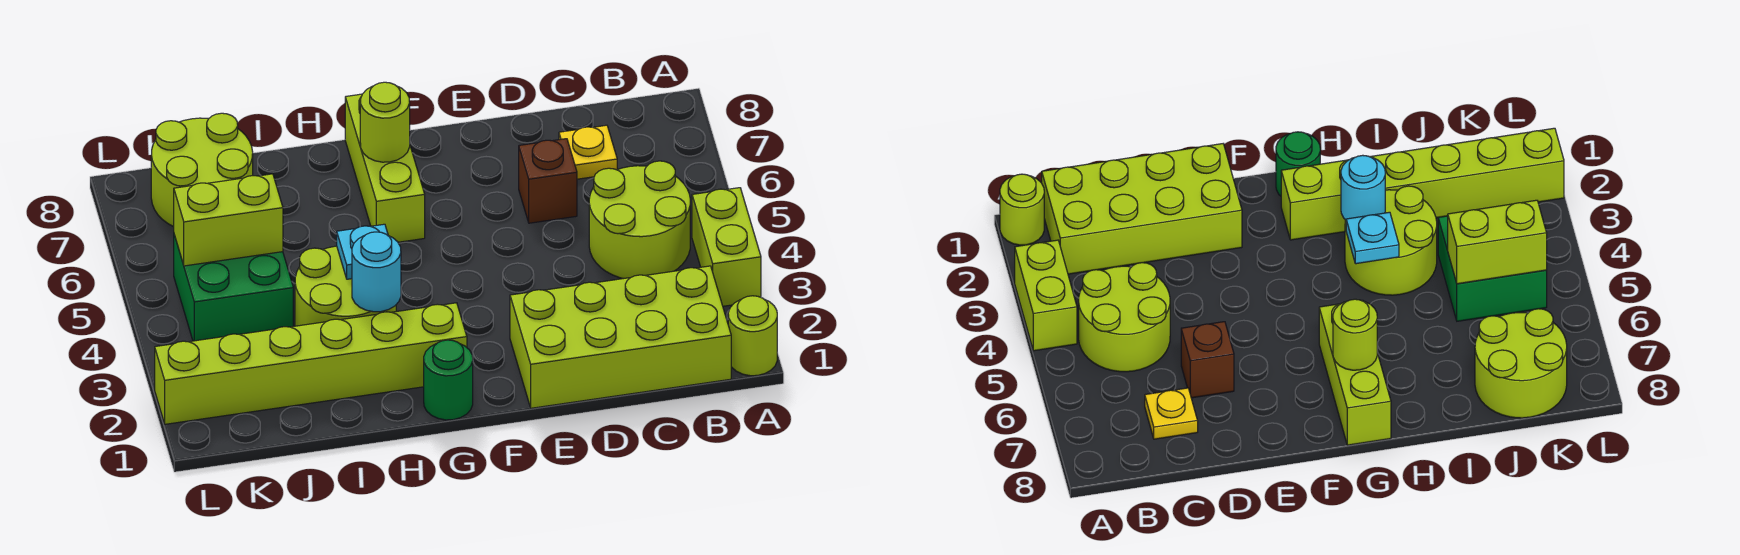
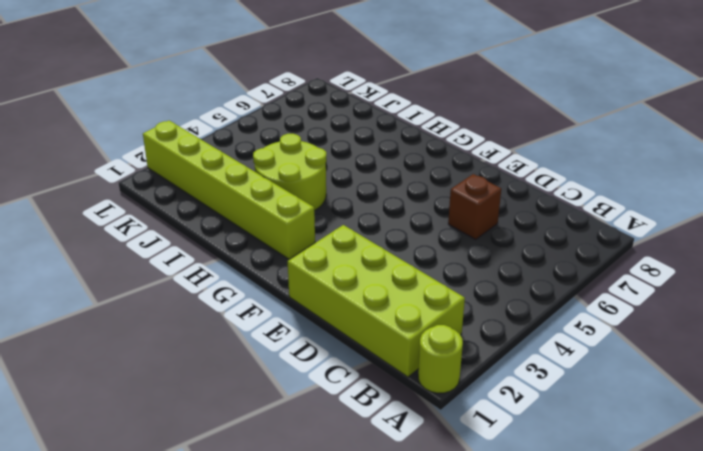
none -> lime brick A3:A4 level 1
none -> lime round brick B4:C5 level 1
none -> yellow plate C7 level 1

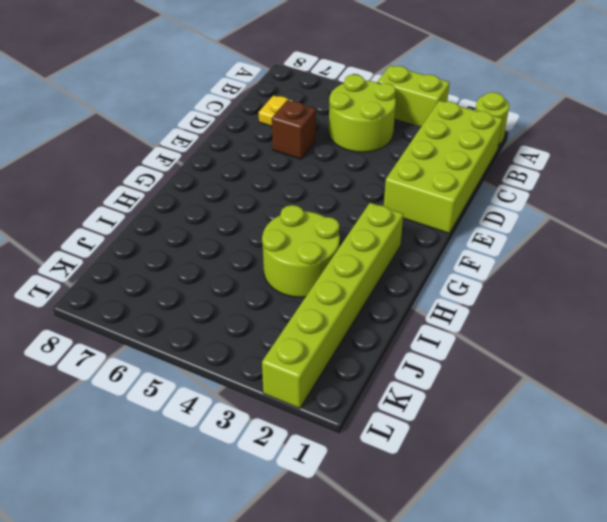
none -> green round brick G1 level 1
none -> lime brick G6:G8 level 1
none -> green brick J4:K5 level 1

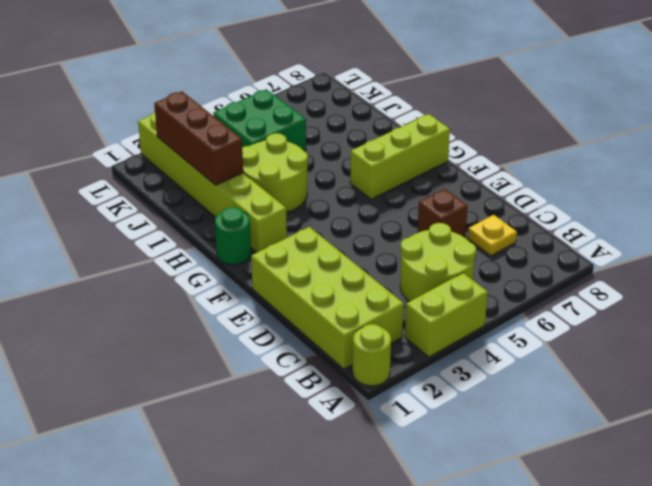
brown brick I2:K2 level 2 -> none
none -> lime round brick J7:K8 level 1
none -> lime round brick G7 level 2
none -> cyan round brick H3 level 2

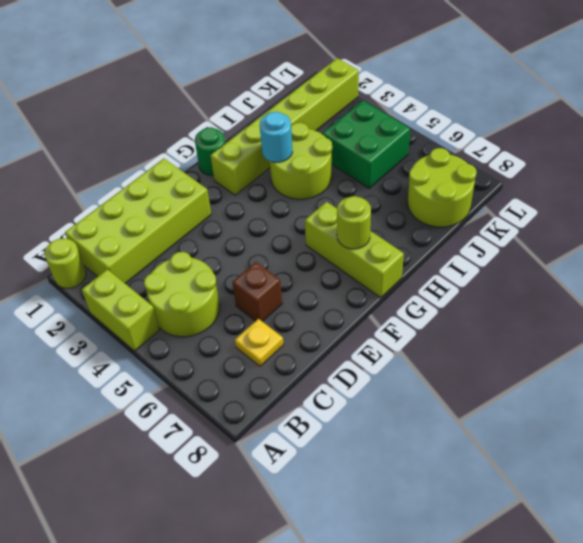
none -> cyan plate H4 level 2
none -> lime brick J5:K5 level 2

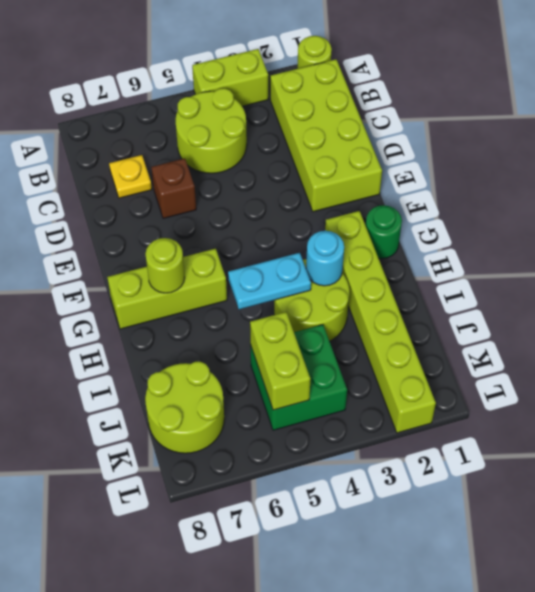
cyan plate H4:H5 level 2 -> cyan plate H4 level 2

